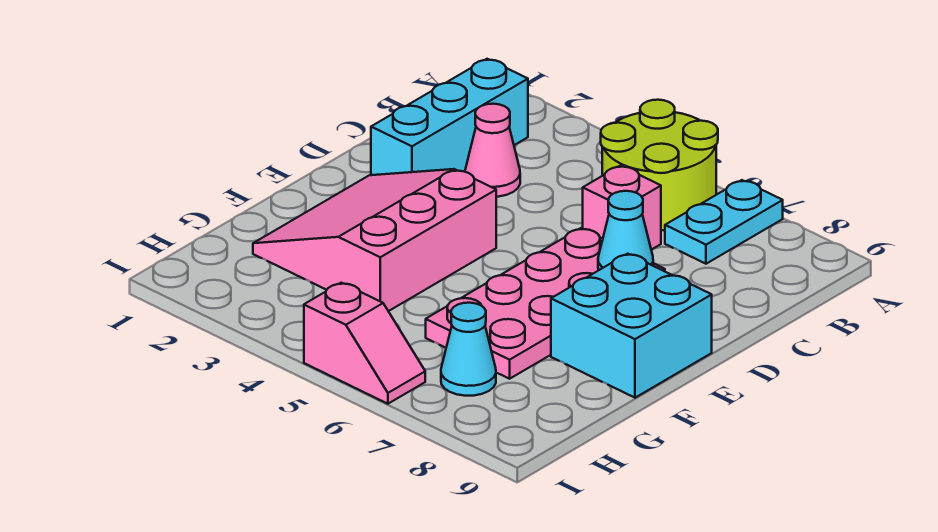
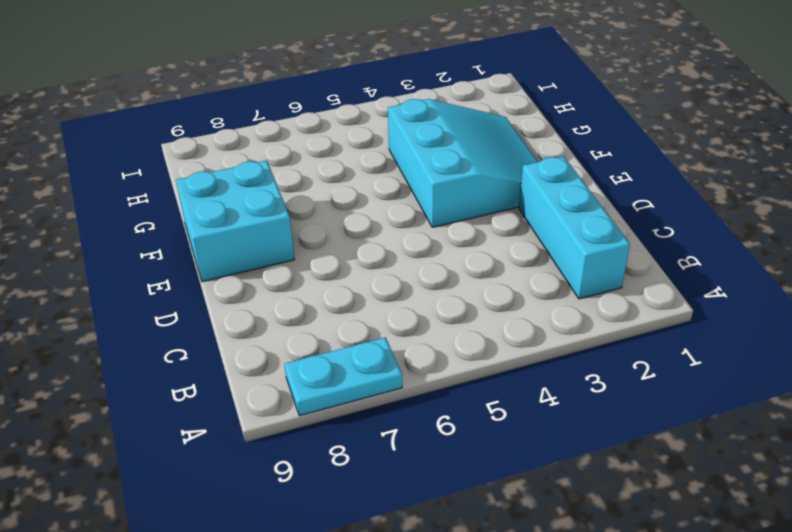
cyan plate A7:A8 level 1 -> cyan plate A7:B7 level 1
cyan slope E2:G4 level 1 top 4 -> pink slope E2:G4 level 1 top 4
none -> lime round brick A5:B6 level 1
none -> pink cone C3 level 1

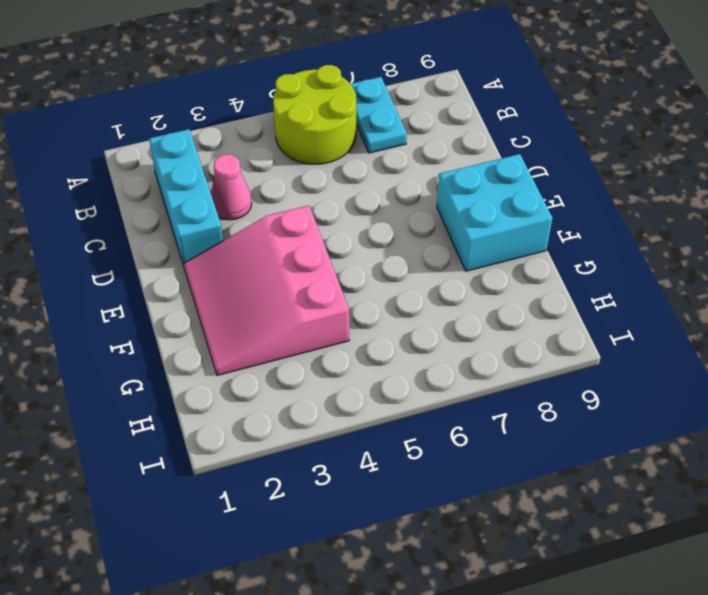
none -> pink brick C6 level 1
none -> pink plate D6:G7 level 1

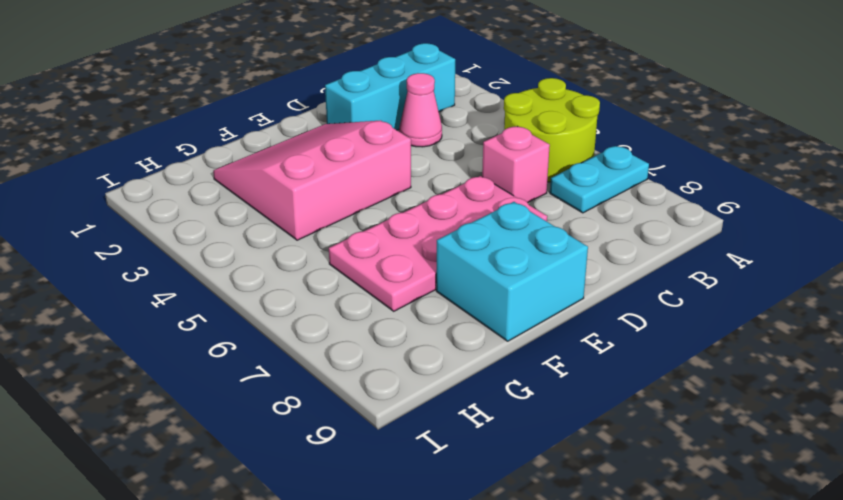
none -> cyan cone H7 level 1
none -> pink slope I5:I6 level 1 top 5

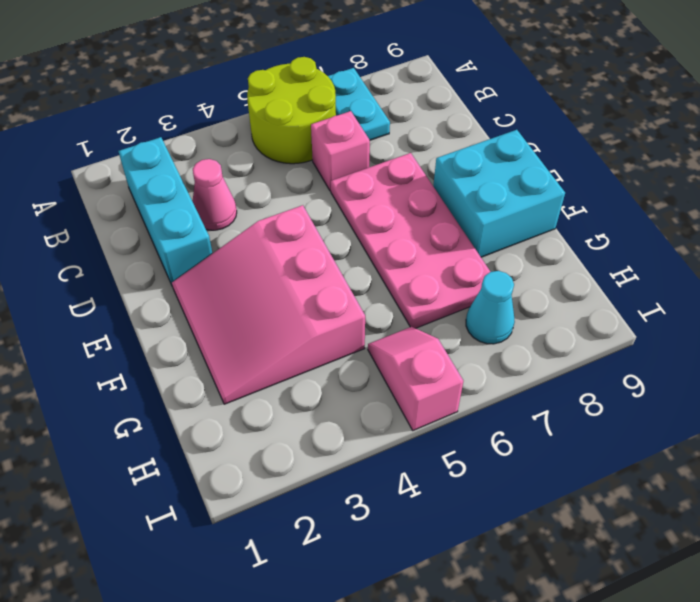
pink slope H5:I5 level 1 top I -> pink slope I5:I6 level 1 top 5
none -> cyan cone D7 level 2

